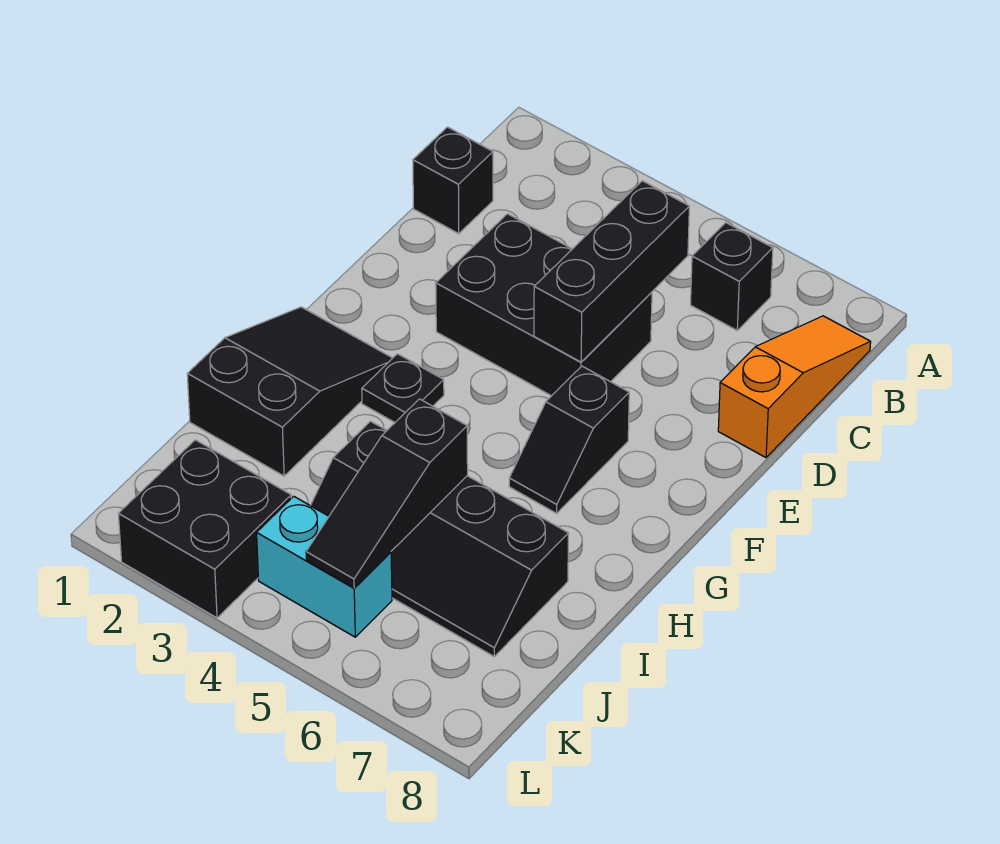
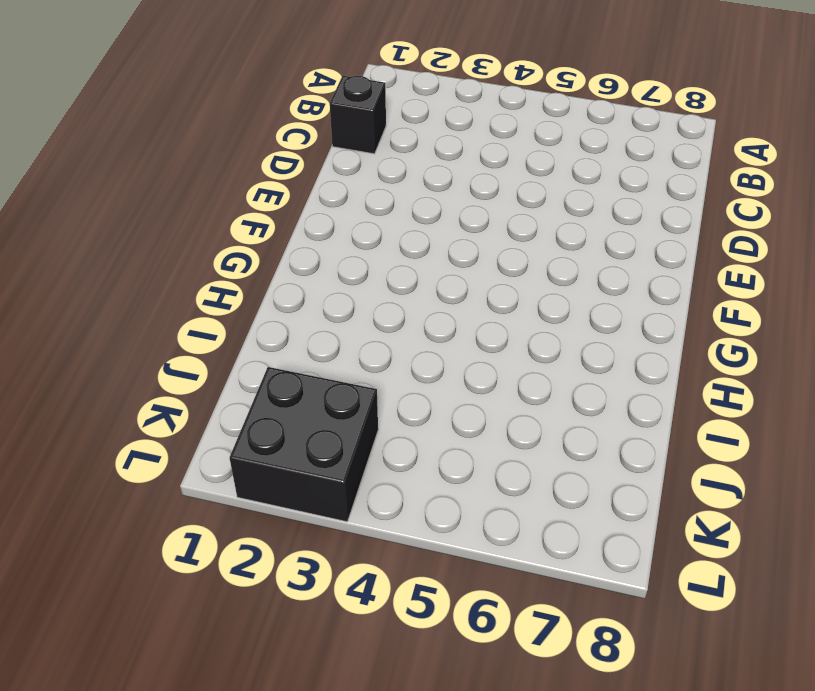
none -> black brick B6 level 1
none -> orange slope B8:D8 level 1 top D
none -> black brick D3:E5 level 1

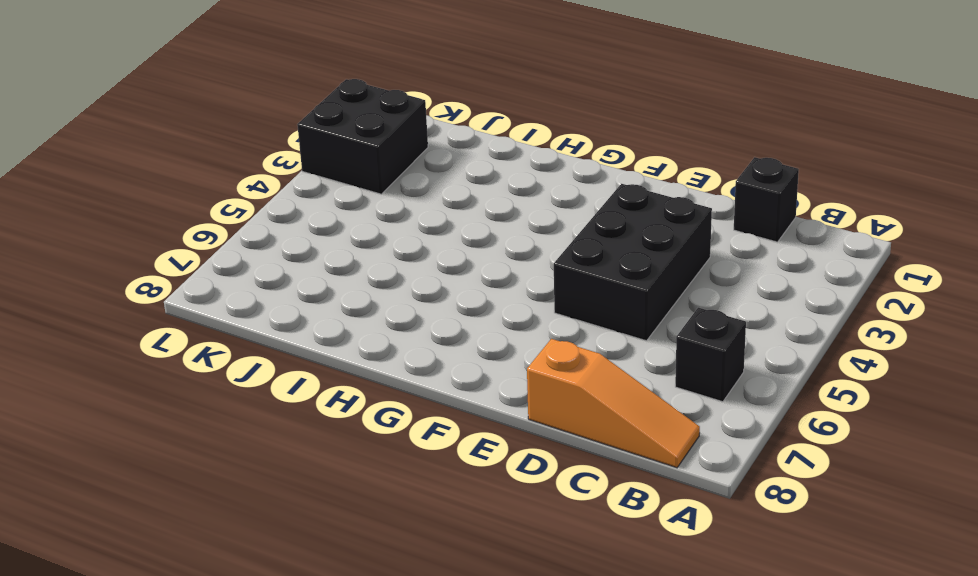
none -> black slope F6:G6 level 1 top F
none -> black slope G1:I2 level 1 top I
none -> black plate G3 level 1

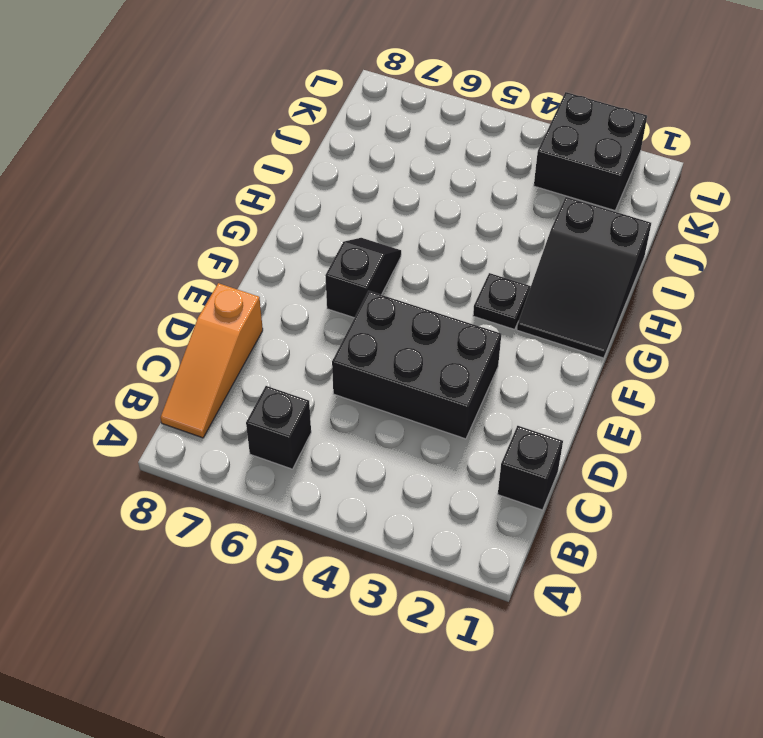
none -> black slope I4:J7 level 1 top I
none -> cyan brick K4:K5 level 1
none -> black brick C5:E5 level 2

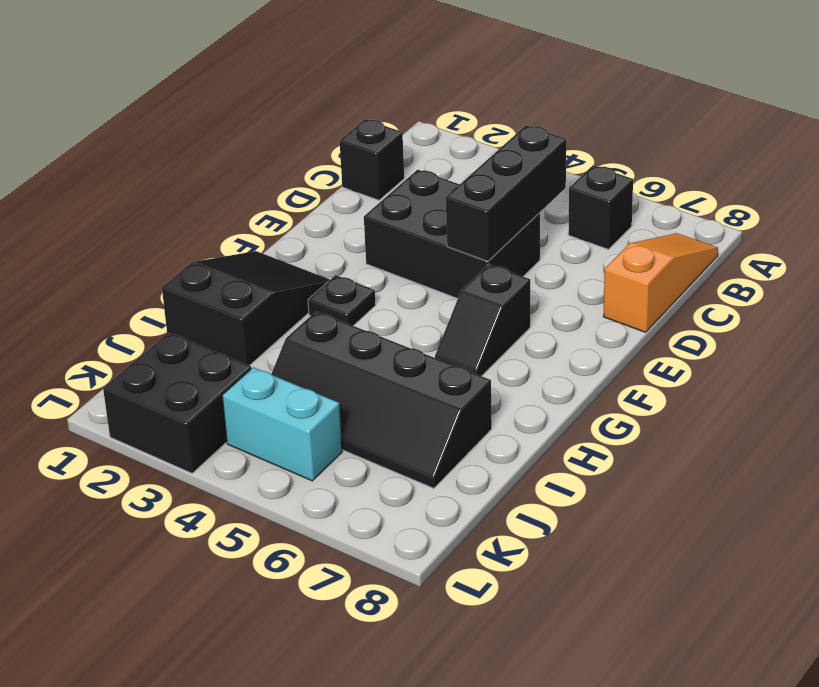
none -> black slope I5:K5 level 2 top I

